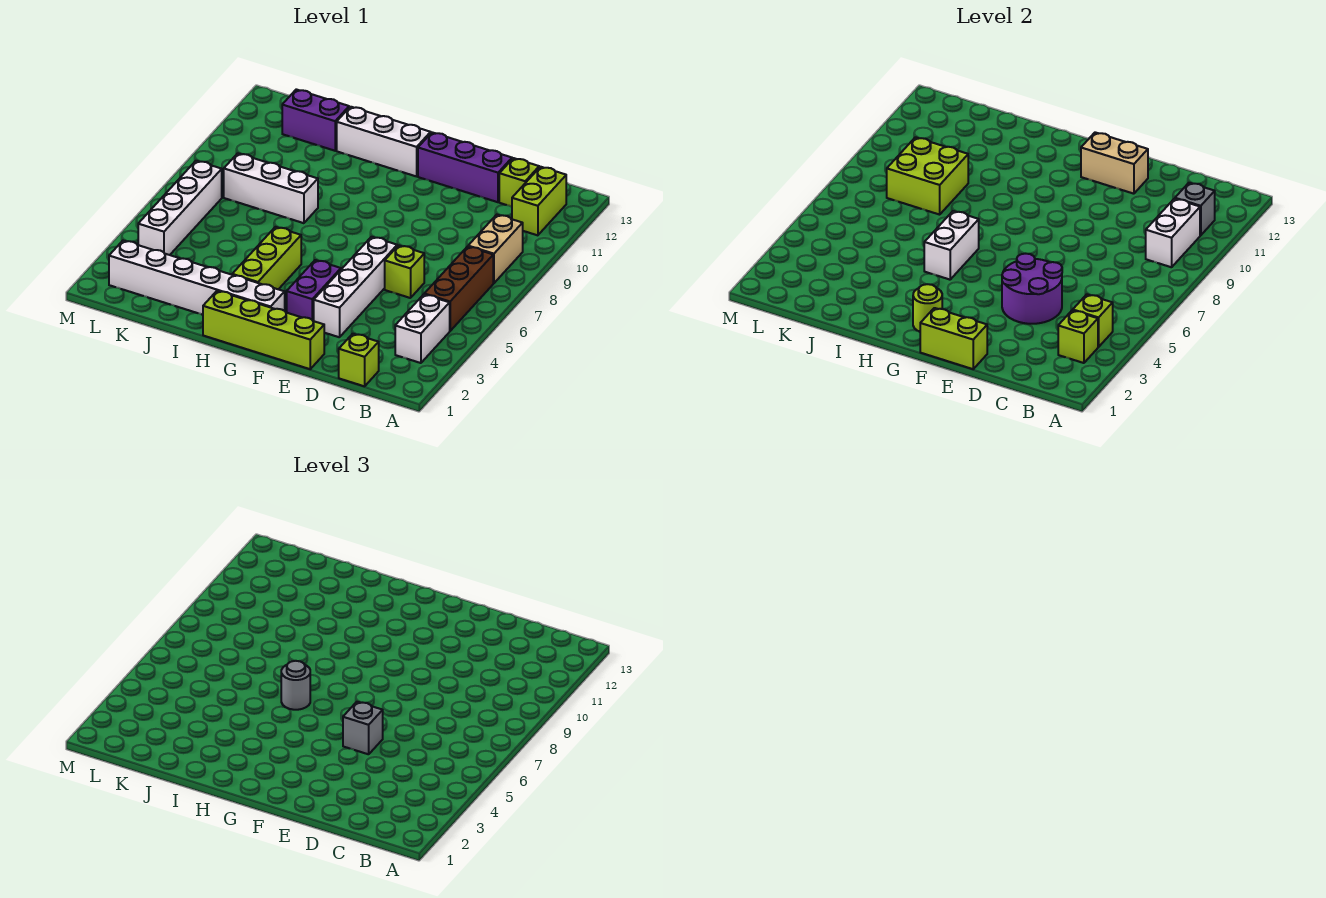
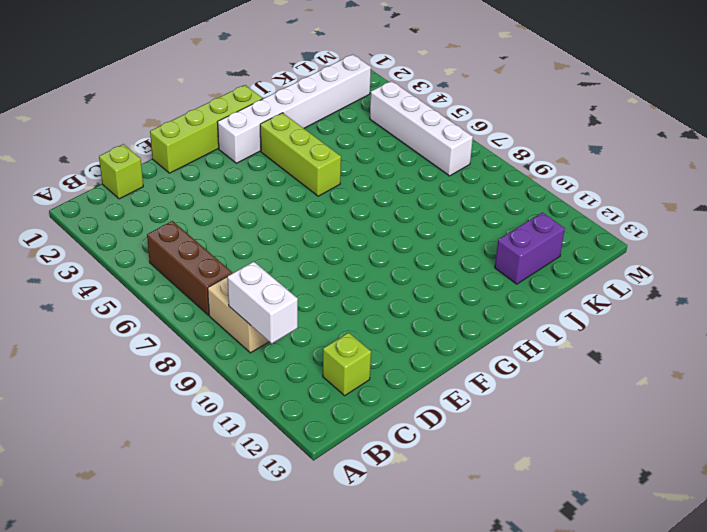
none -> white brick B3:B4 level 1
none -> lime brick B11:B12 level 1
none -> lime brick D6 level 1

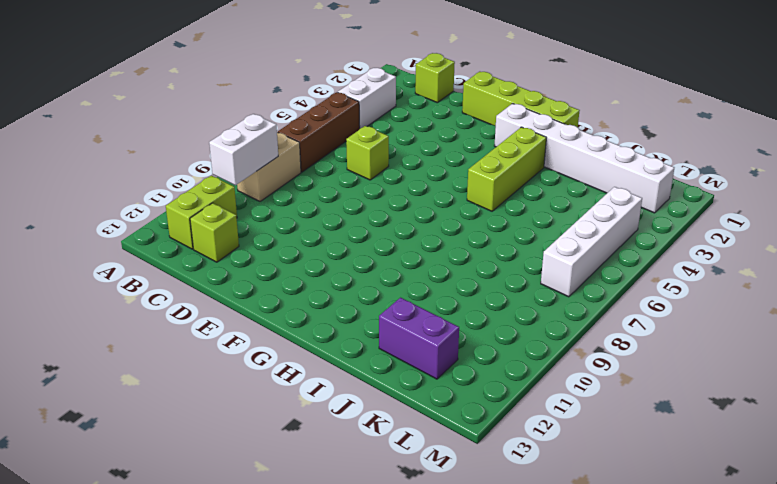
none -> purple brick D12:F12 level 1
none -> white brick E3:E6 level 1
none -> purple brick F3:F4 level 1

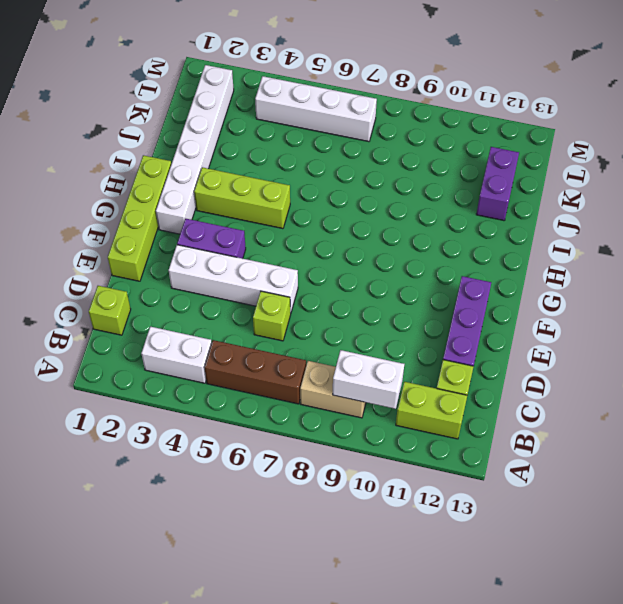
none -> white brick G12:I12 level 1
none -> white brick I8:K8 level 1
none -> lime brick B3 level 2

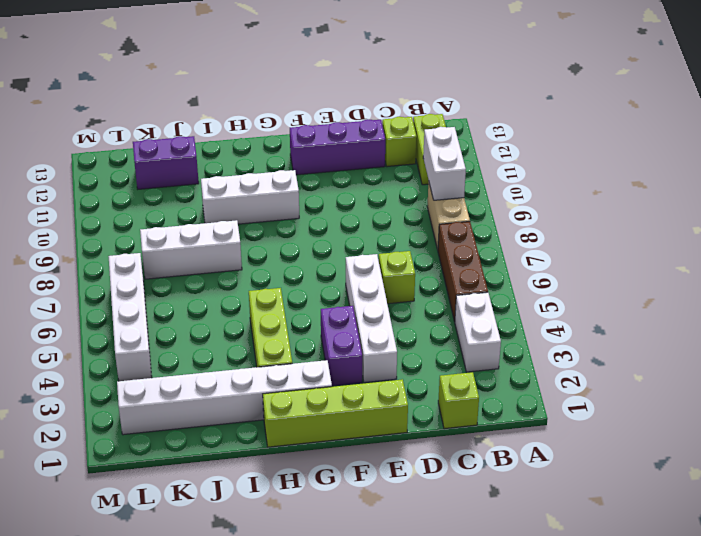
white brick G10:I10 level 1 -> white brick G12:I12 level 1
none -> lime brick B3 level 2
none -> lime brick B4 level 2
none -> grey brick B11 level 2

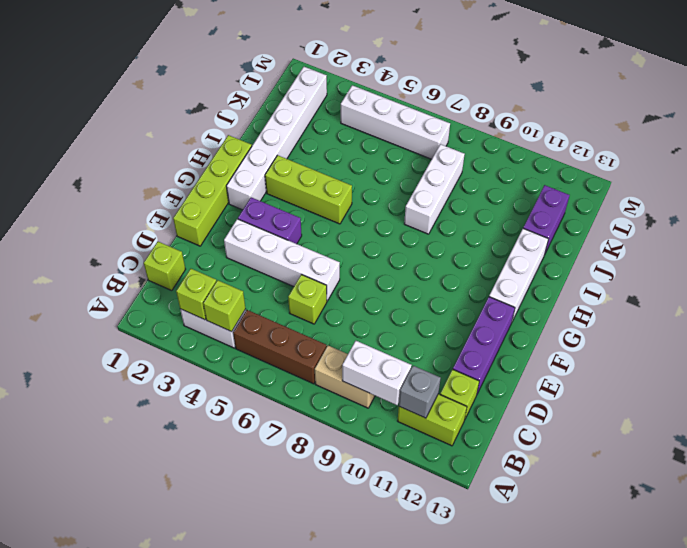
none -> purple round brick D4:E5 level 2
none -> lime brick E1:F1 level 2
none -> tan brick E12:F12 level 2

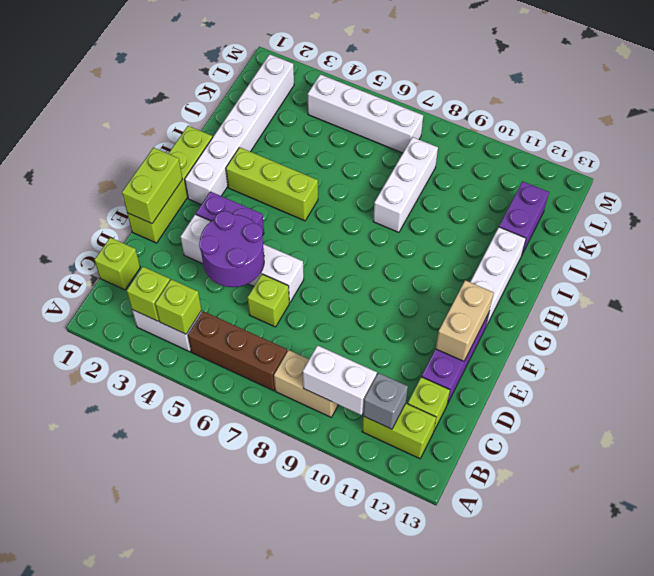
none -> lime round brick G2 level 2
none -> white brick H5:H6 level 2
none -> lime brick J8:K9 level 2

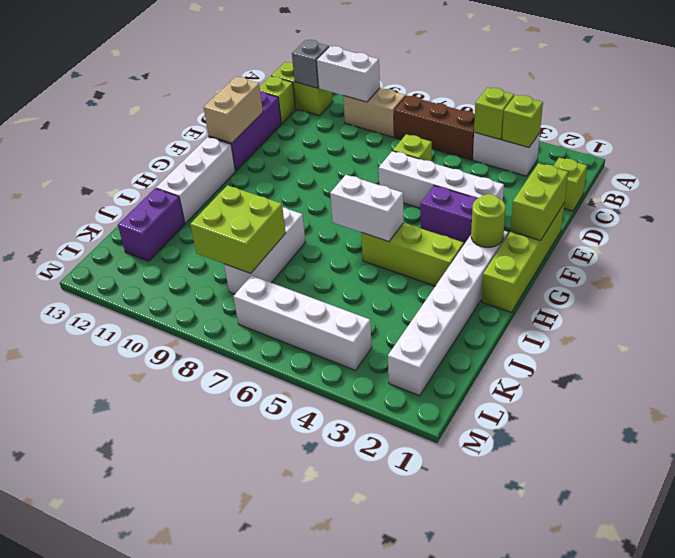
none -> purple round brick D4:E5 level 2
none -> grey brick E5 level 3
none -> grey round brick H6 level 3

